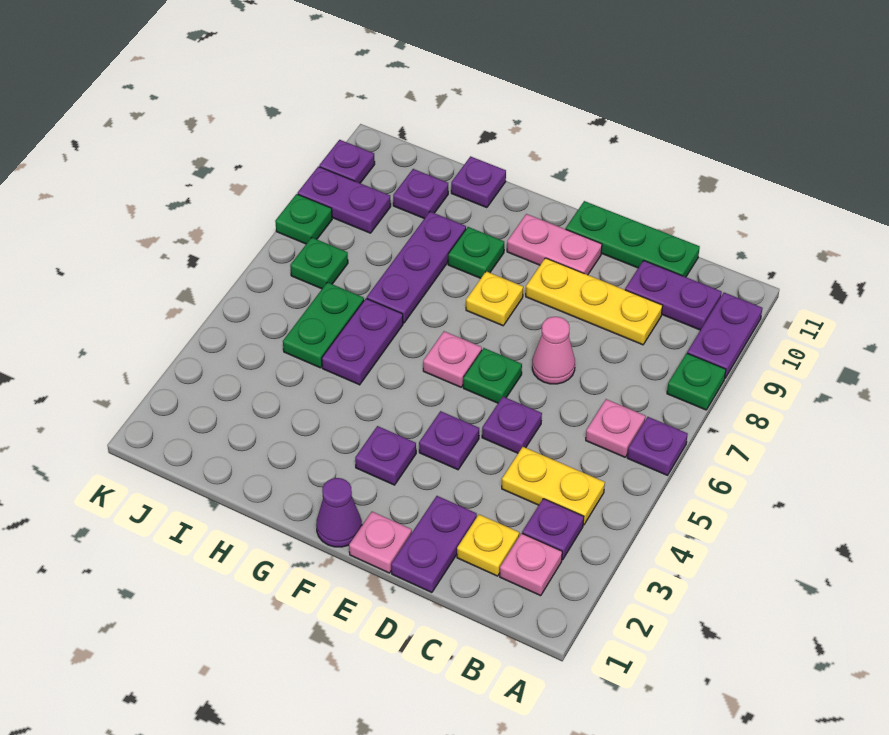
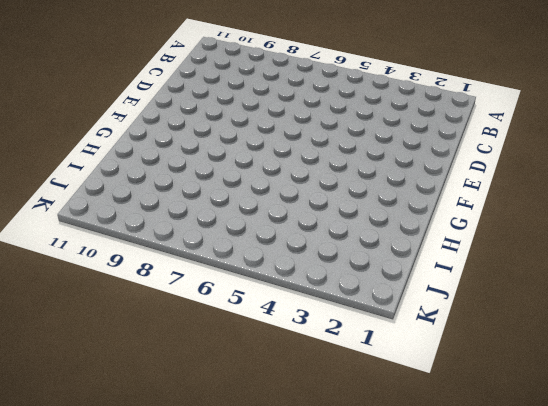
none -> purple plate A6 level 1
none -> green plate A8 level 1
none -> purple plate A9:A10 level 1
none -> pink plate B2 level 1

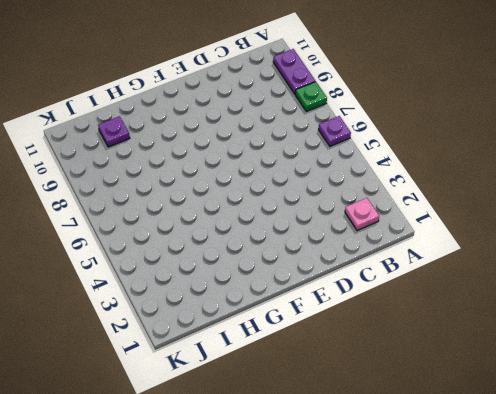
none -> purple plate B3 level 1
none -> yellow plate B4:C4 level 1
none -> pink plate B6 level 1
none -> purple plate B10:C10 level 1

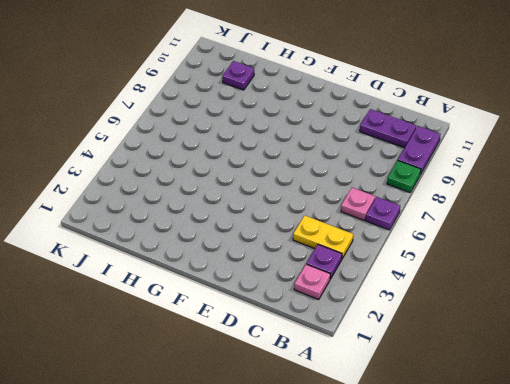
none -> yellow plate C2 level 1
none -> yellow plate C9:E9 level 1
none -> green plate C11:E11 level 1
none -> purple plate D1:D2 level 1

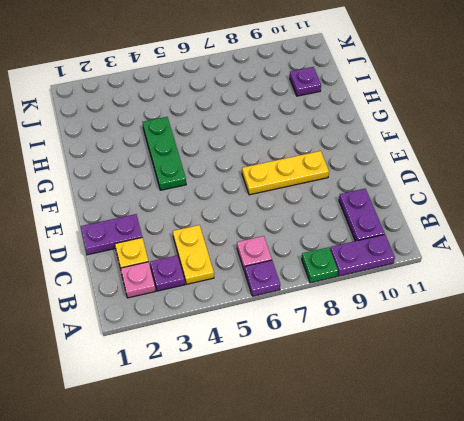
yellow plate E7:E9 level 1 -> yellow plate C9:E9 level 1
green plate F4:H4 level 1 -> green plate C11:E11 level 1
none -> purple plate D5 level 1
none -> pink cone D7 level 1
none -> pink plate E1 level 1
none -> purple plate E4 level 1

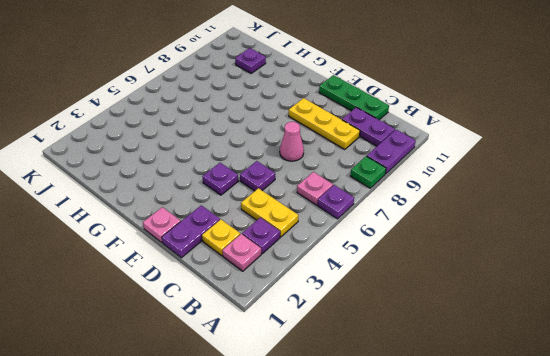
none -> green plate E6 level 1
none -> pink plate E10:F10 level 1
none -> purple cone F1 level 1
none -> purple plate F3 level 1

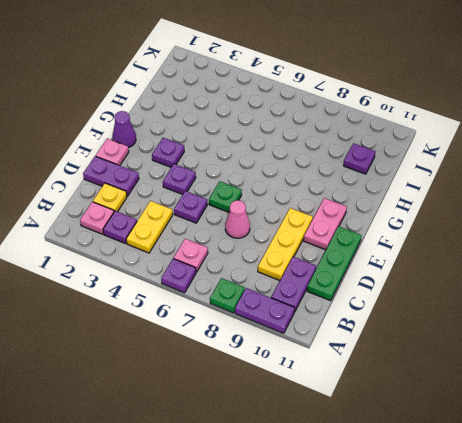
none -> pink plate F6 level 1
none -> yellow plate F8 level 1
none -> green plate G9 level 1
none -> purple plate H5:H6 level 1

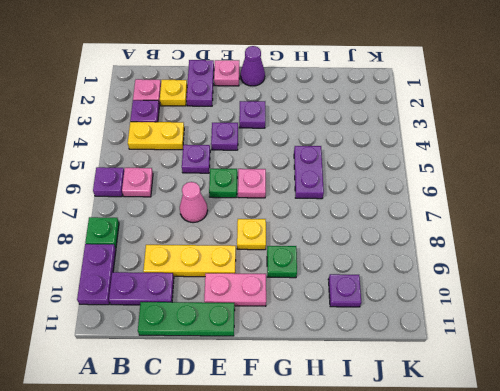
none -> purple plate H7:H9 level 1
none -> purple plate H11 level 1
none -> green plate I5:I6 level 1
none -> green plate J7 level 1

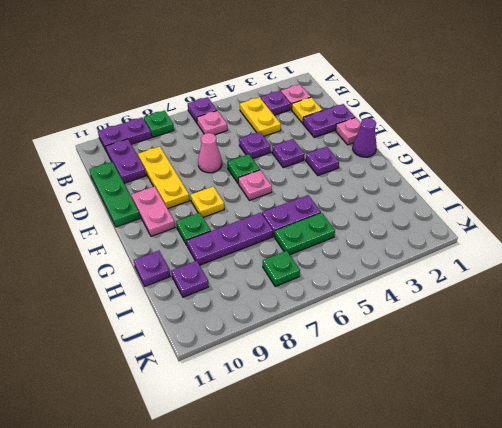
none -> purple plate J9:K9 level 1
none -> green plate K8 level 1
none -> purple plate K10 level 1

